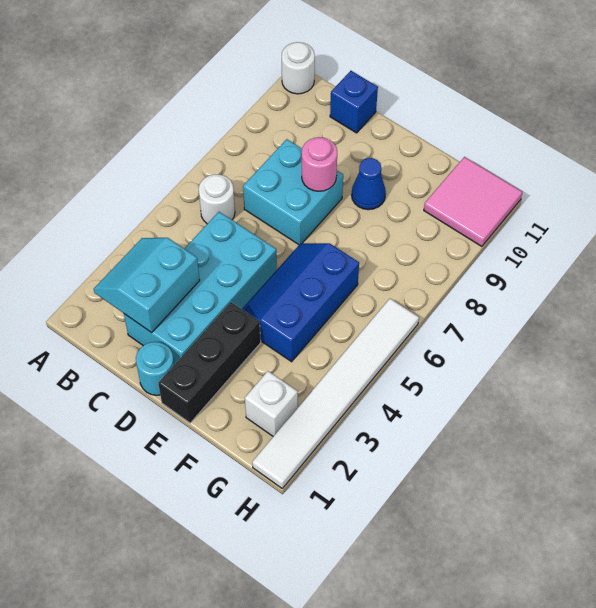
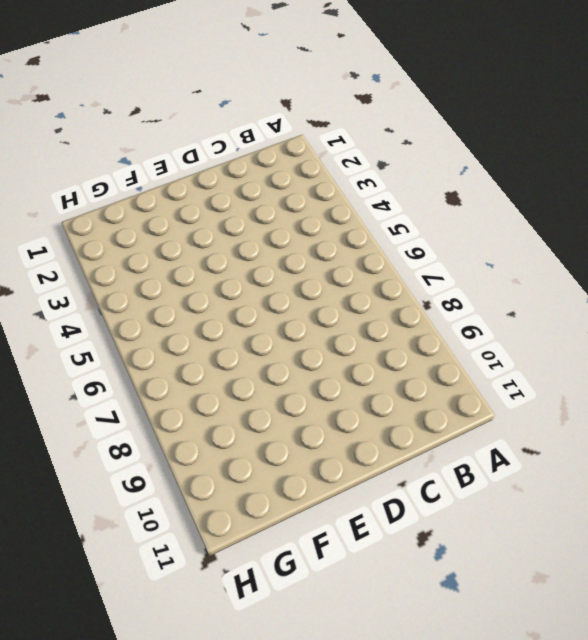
none -> white round brick A11 level 1
none -> white round brick B6 level 1
none -> cyan brick C2:D5 level 1

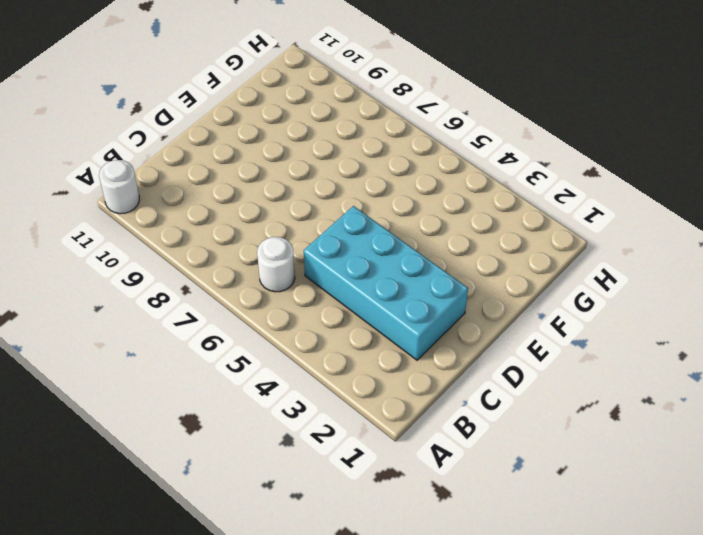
none -> cyan brick C7:D8 level 1
none -> blue brick C11 level 1
none -> cyan round brick D1 level 1

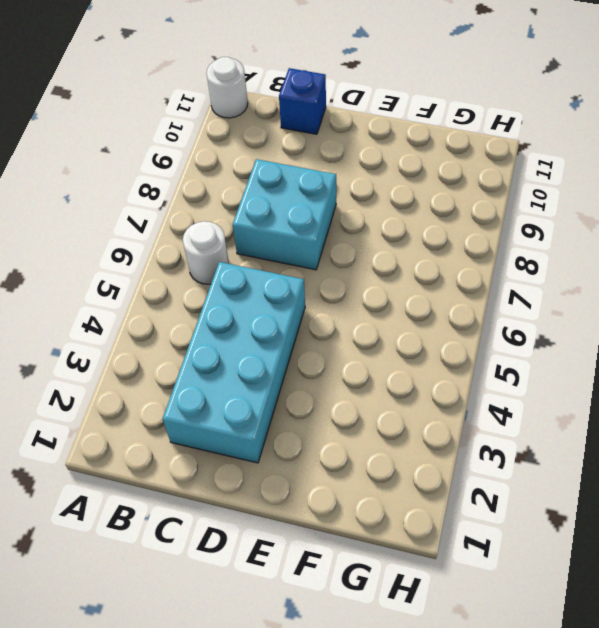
none -> cyan round brick D1 level 1
none -> black brick E1:E3 level 1
none -> blue slope E4:F6 level 1 top F

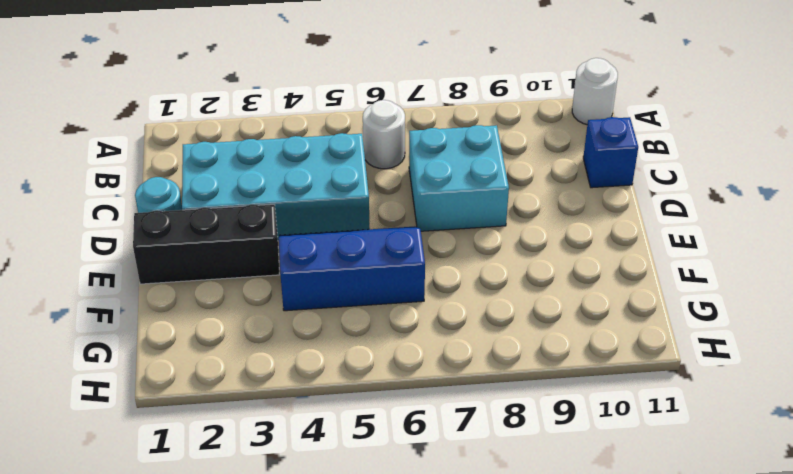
none -> blue cone E9 level 1
none -> white brick G2 level 1
none -> pink tile G10:H11 level 1

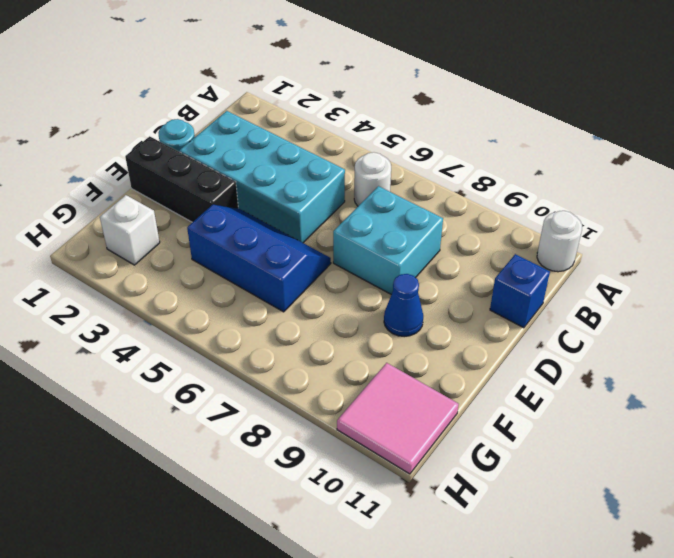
none -> white tile H1:H6 level 1
none -> cyan slope B2:C3 level 2 top C
none -> pink round brick D8 level 2

